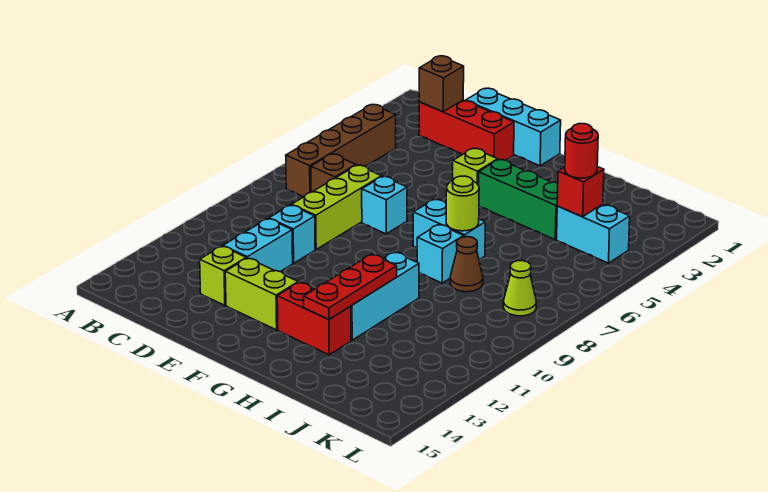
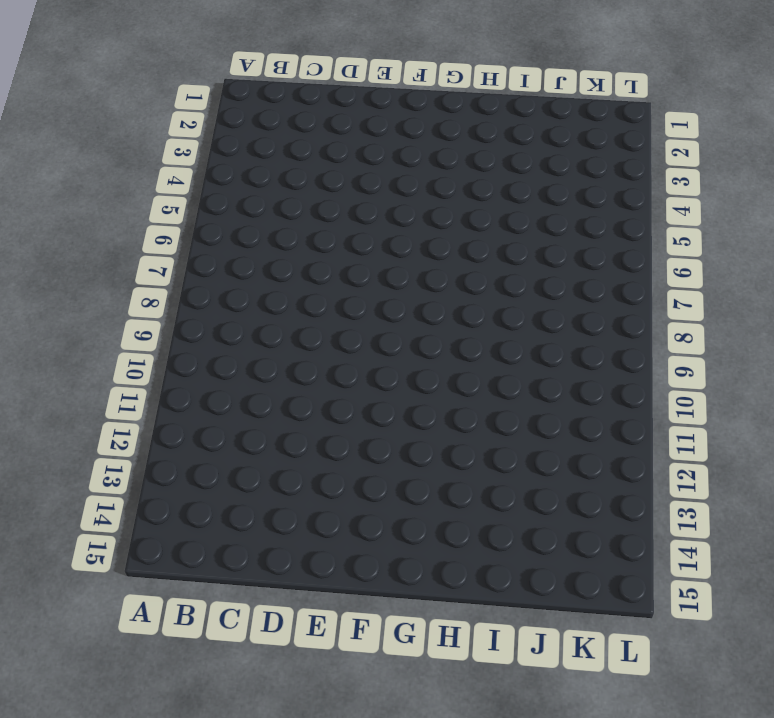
none -> brown brick B4:B7 level 1
none -> red brick C2:E2 level 1
none -> brown brick C7 level 1

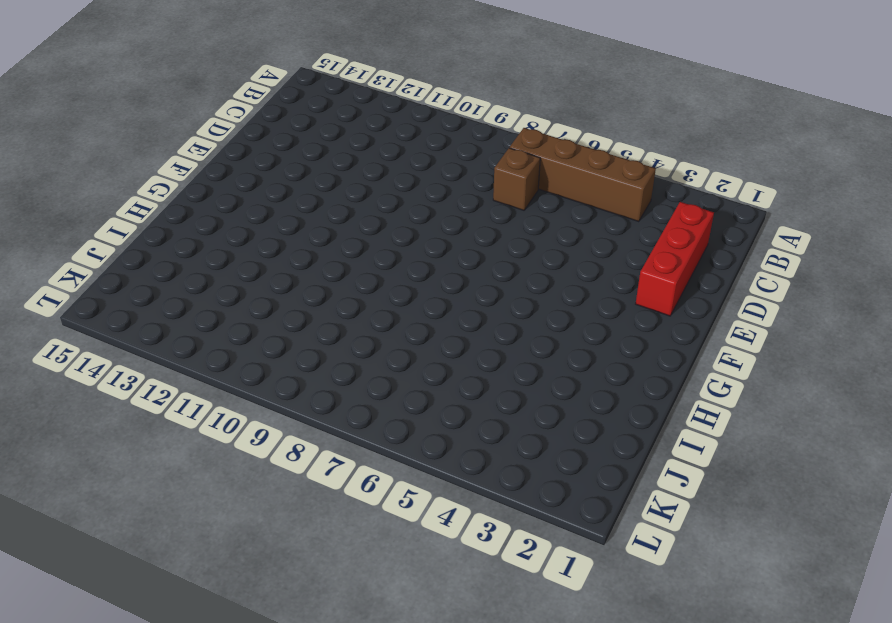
none -> cyan brick D1:F1 level 1
none -> lime brick D7:D9 level 1
none -> cyan brick D10 level 1

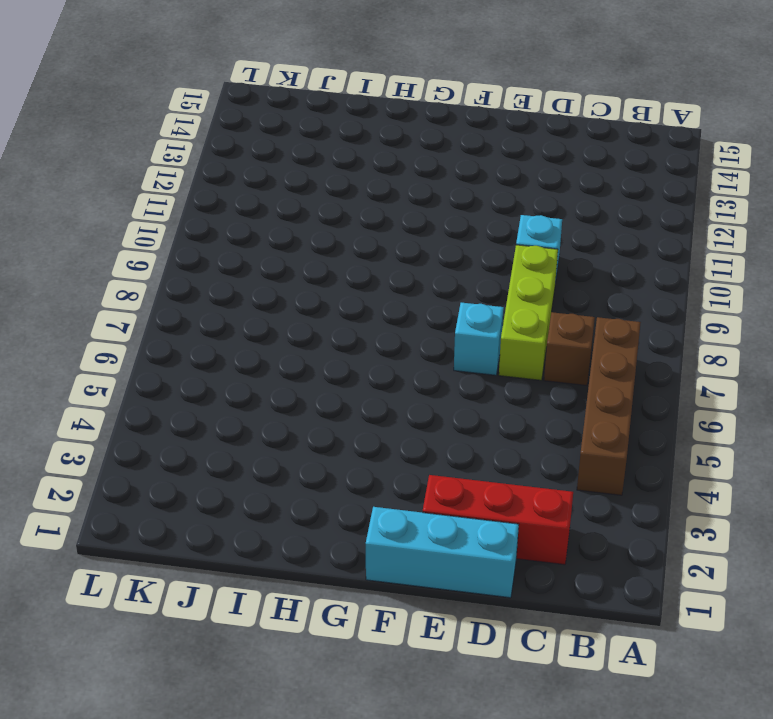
none -> cyan brick D11:D12 level 1
none -> lime brick D13 level 1
none -> lime brick E13:F13 level 1

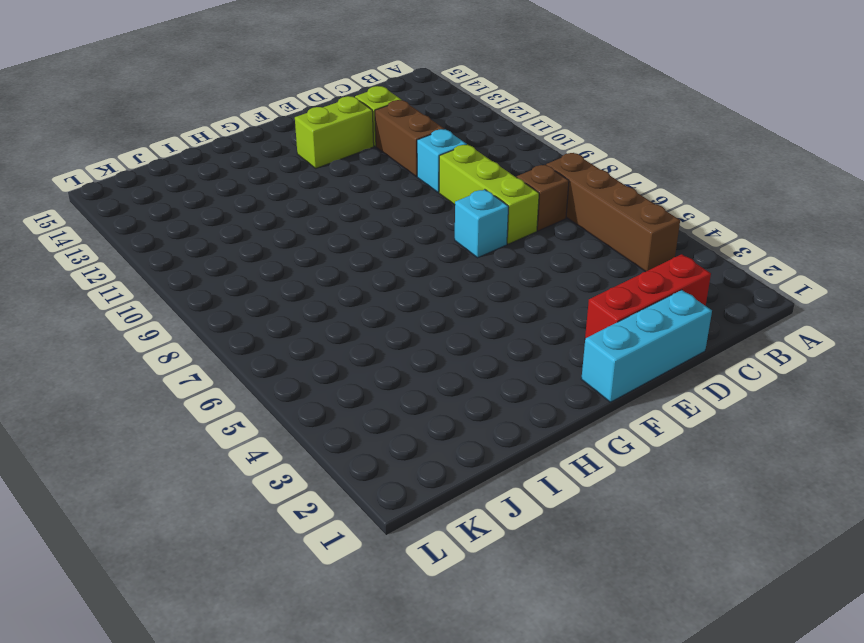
brown brick D11:D12 level 1 -> cyan brick D11:D12 level 1
none -> lime brick F4 level 1
none -> green brick G4:I4 level 1
none -> cyan brick G7:H7 level 1

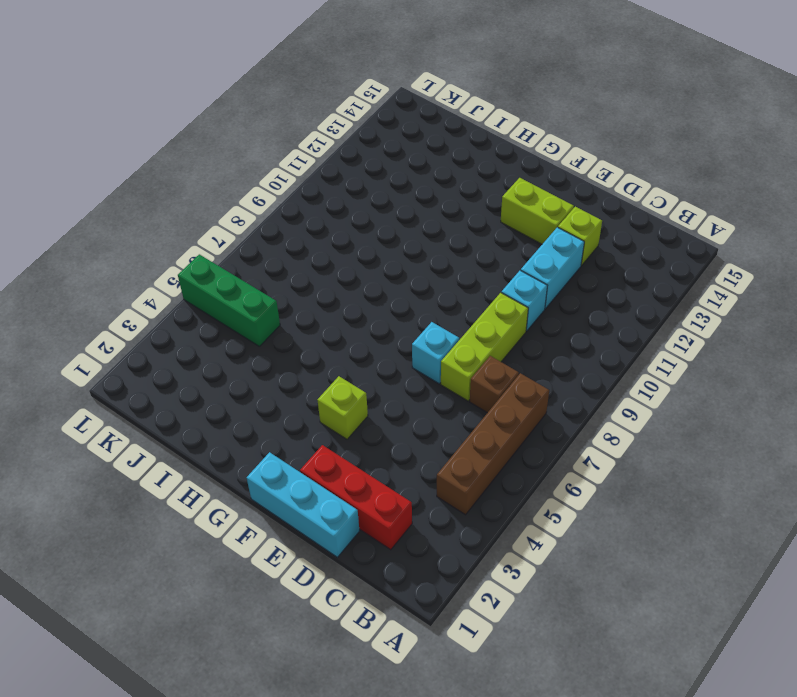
green brick J5:L5 level 1 -> green brick G4:I4 level 1
none -> cyan brick G7:H7 level 1
none -> red brick G13:H13 level 1
none -> cyan brick H8 level 1

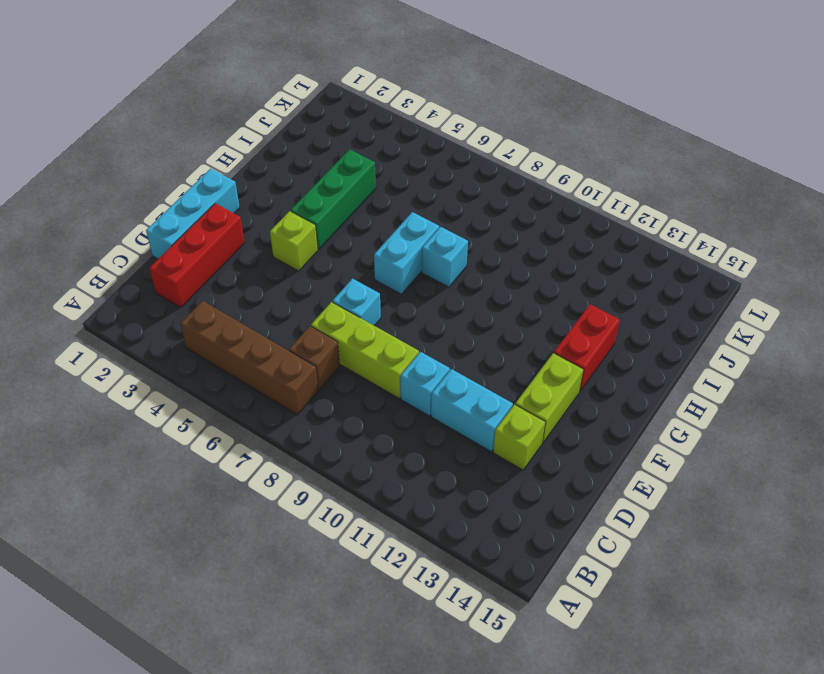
none -> cyan brick H10:H12 level 1
none -> brown cone I8 level 1
none -> cyan brick J4:K4 level 1

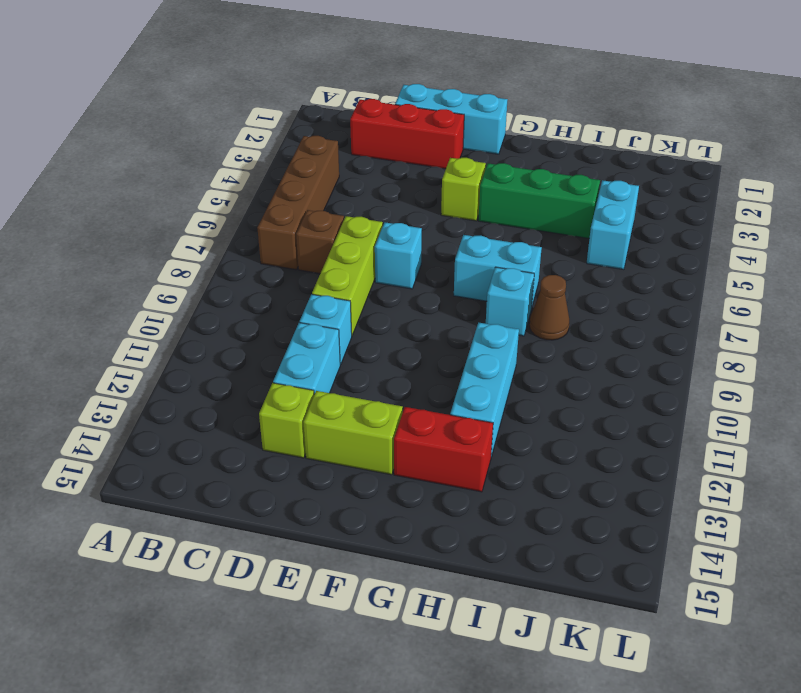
cyan brick J4:J5 level 1 -> cyan brick J4:K4 level 1
none -> lime cone K8 level 1
none -> brown brick C2 level 2
none -> lime round brick H7 level 2

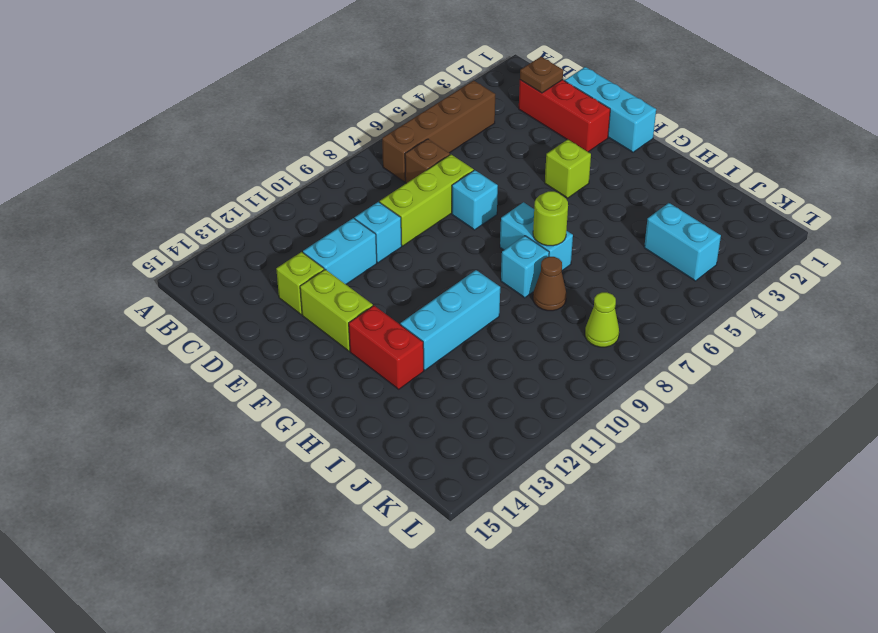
brown plate C2 level 2 -> brown brick C2 level 2
none -> green brick G4:I4 level 1
none -> red plate H11:H13 level 2
none -> red brick J4 level 2

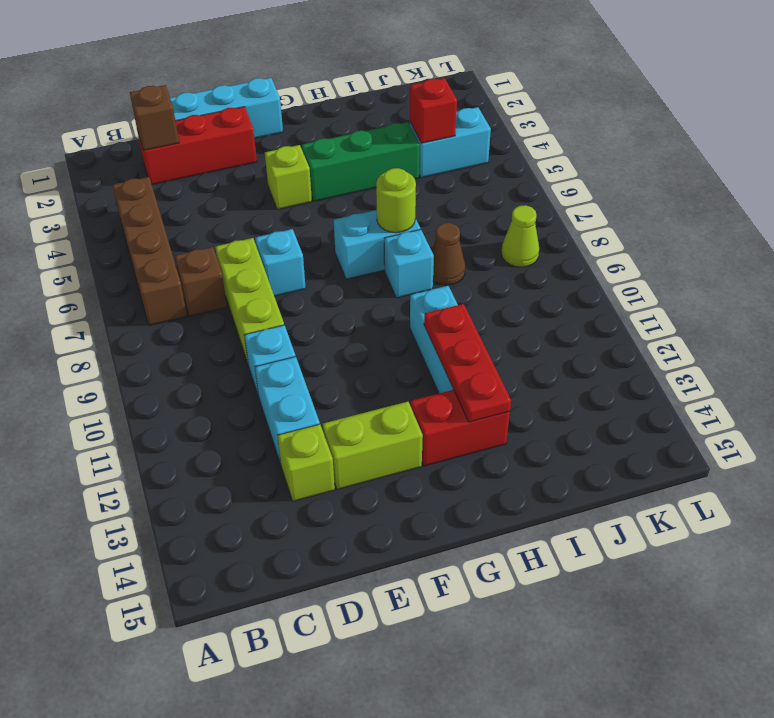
none -> red round brick J4 level 3

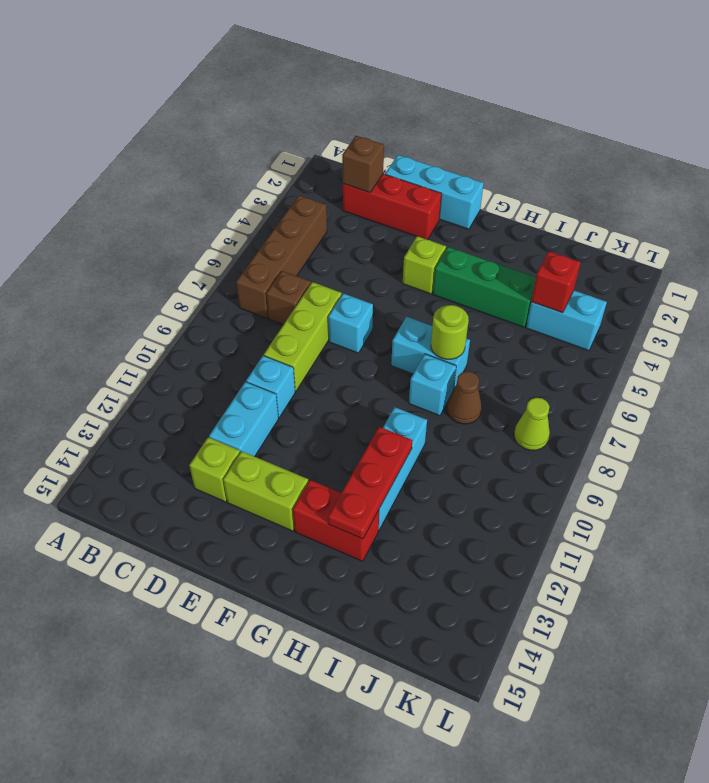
none -> red round brick J4 level 3

